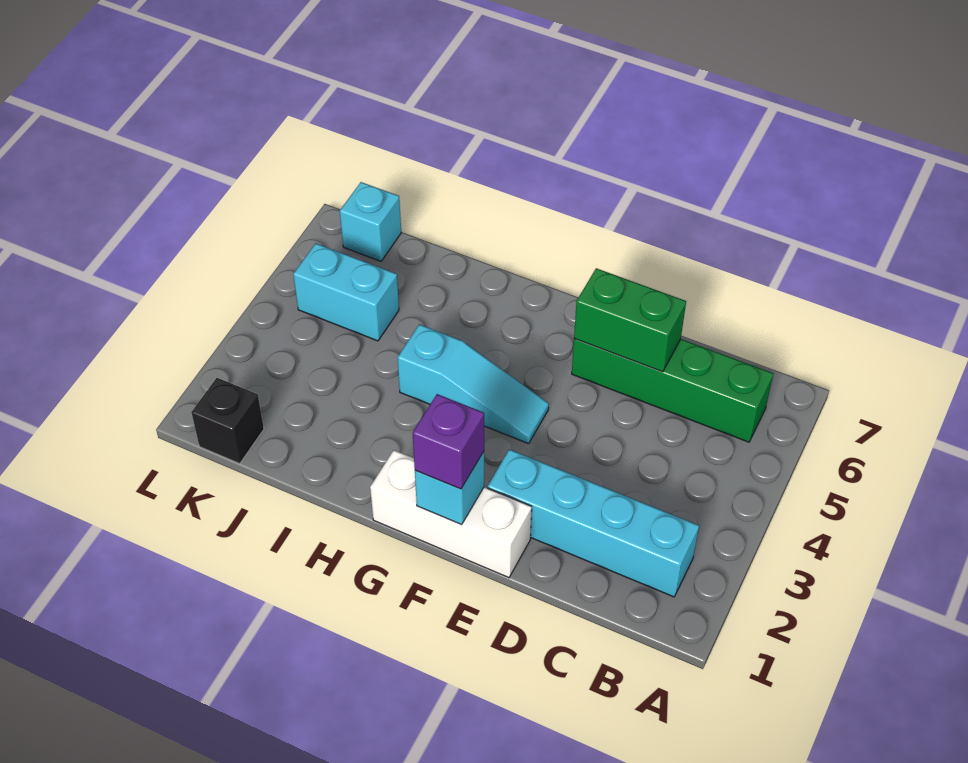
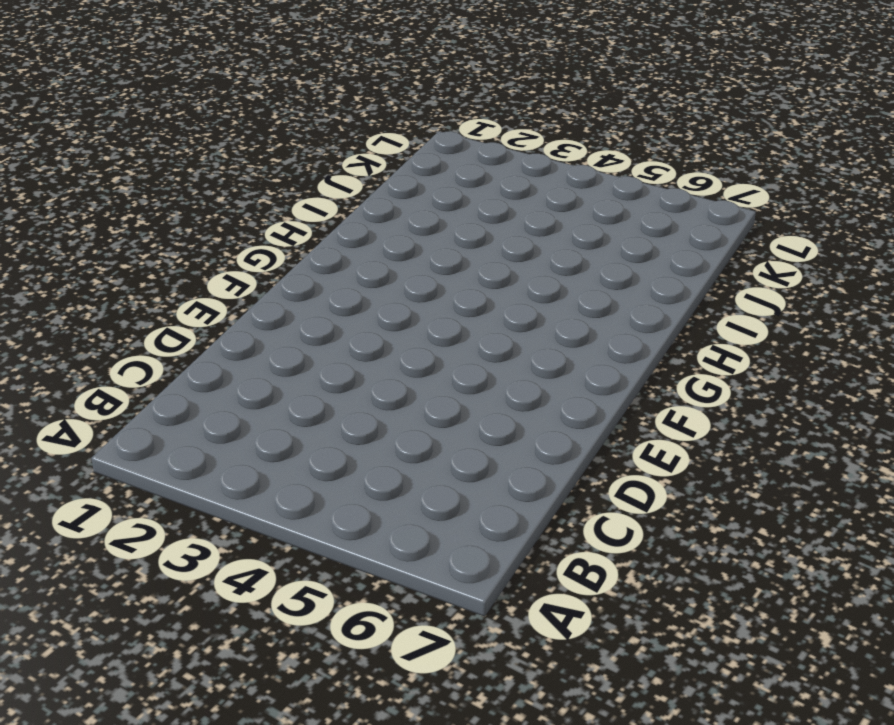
none -> cyan brick B2:E2 level 1
none -> green brick B6:E6 level 1

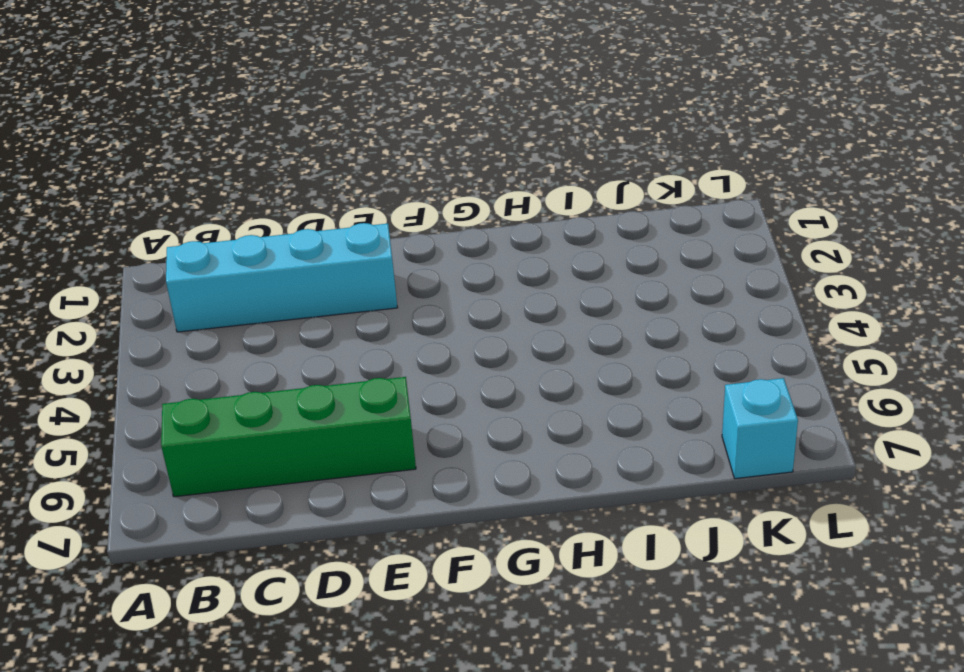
none -> white brick E1:G1 level 1
none -> cyan slope F4:H4 level 1 top H

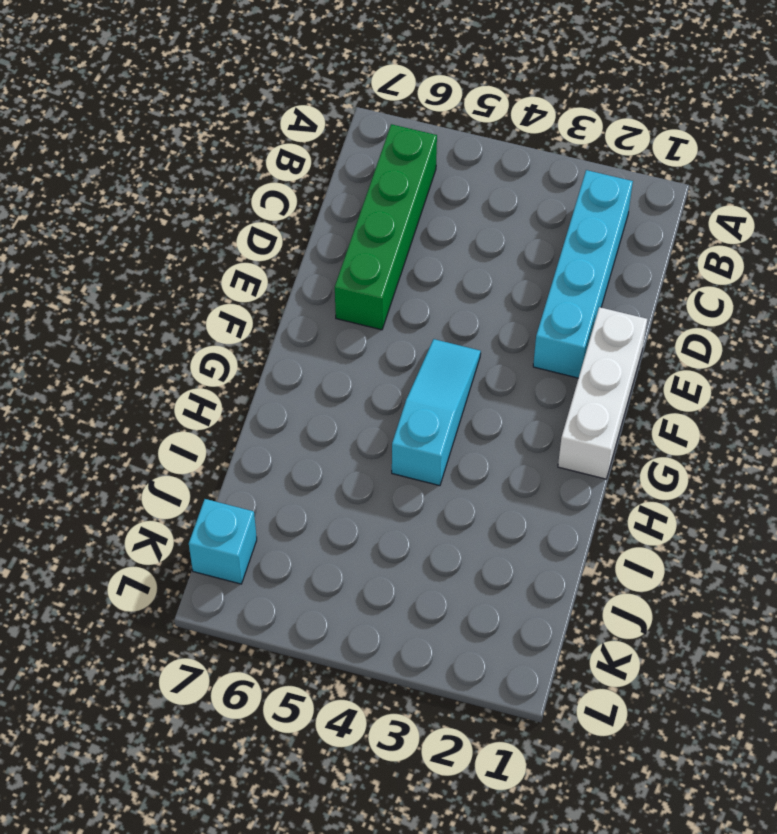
none -> cyan brick J5:K5 level 1
none -> black brick K1 level 1

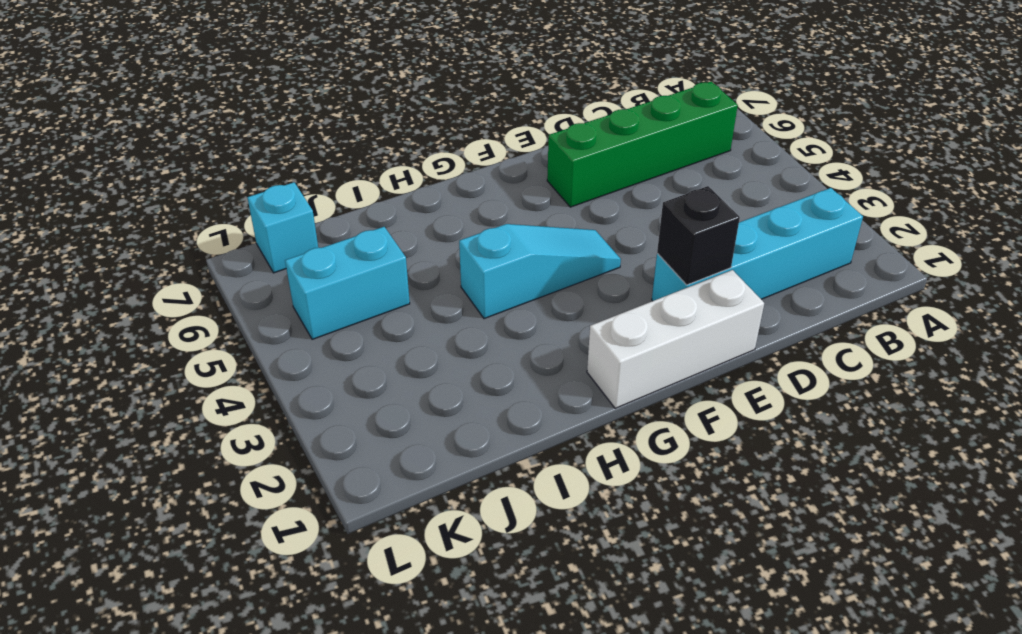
black brick E2 level 2 -> black brick K1 level 1
none -> green brick D6:E6 level 2
none -> cyan brick F1 level 2

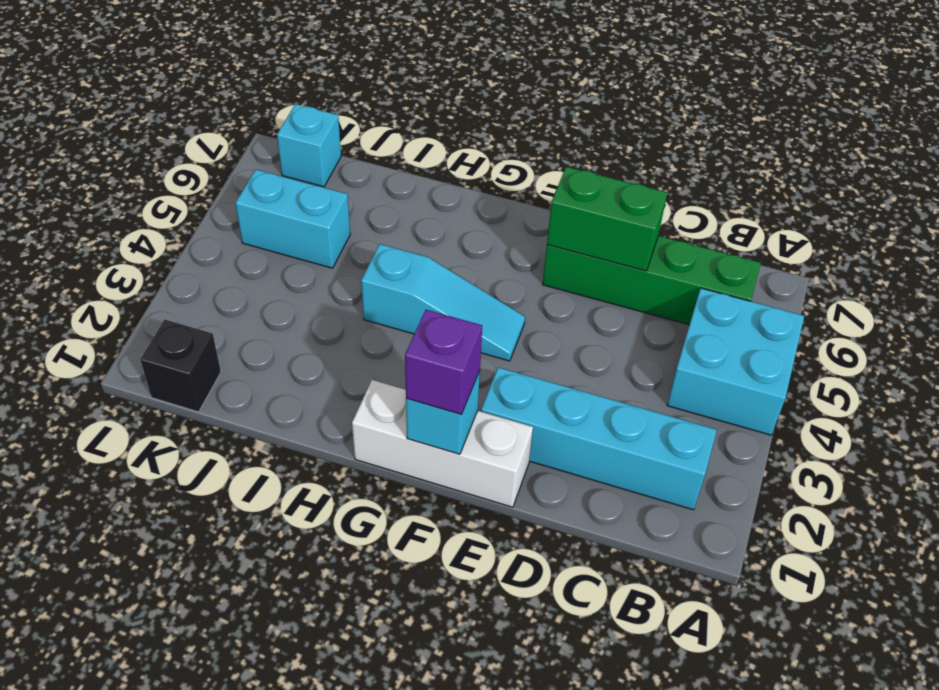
cyan brick A4:B5 level 1 -> none

